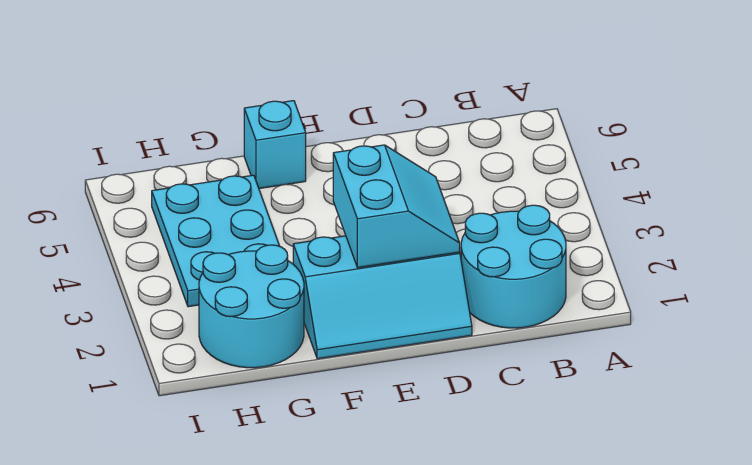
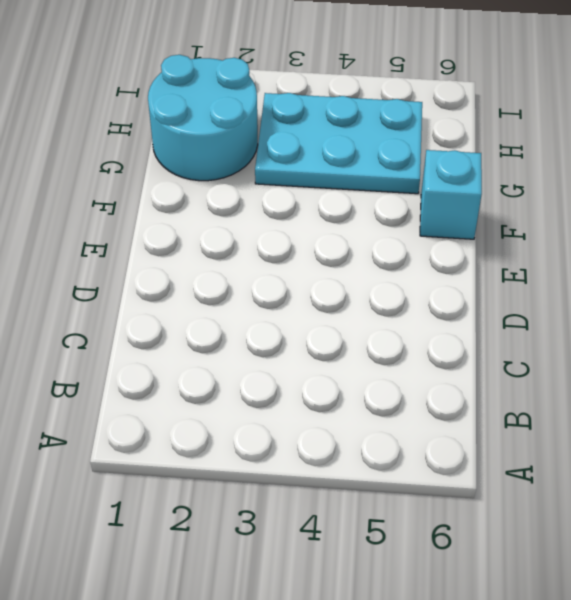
none -> cyan round brick B1:C2 level 1
none -> cyan slope D1:F2 level 1 top 2

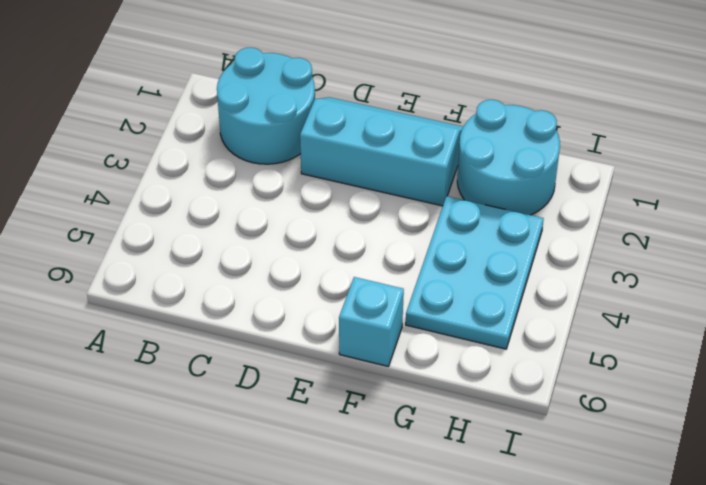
none -> cyan slope D2:E3 level 2 top E

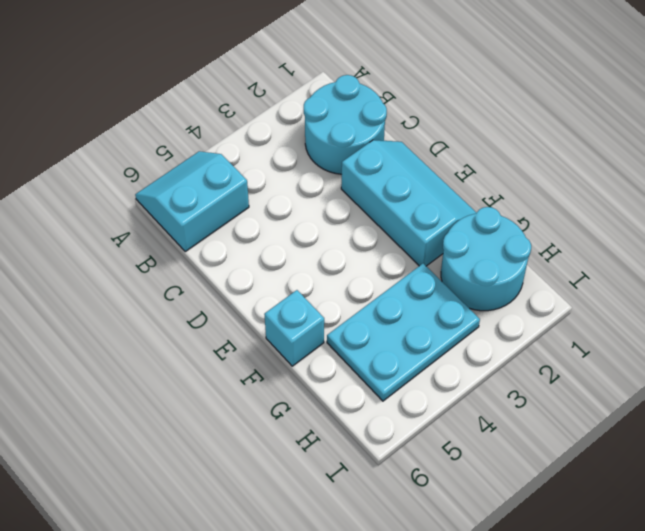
cyan slope A5:B6 level 1 top B -> cyan slope D2:E3 level 2 top E

